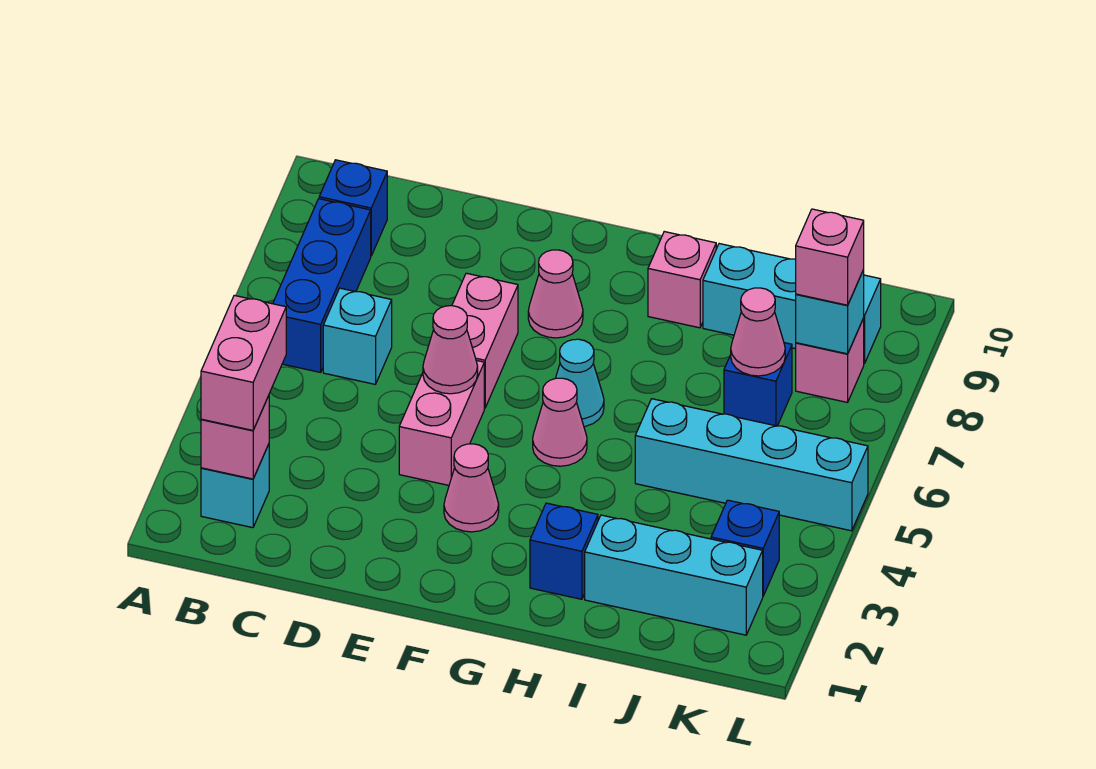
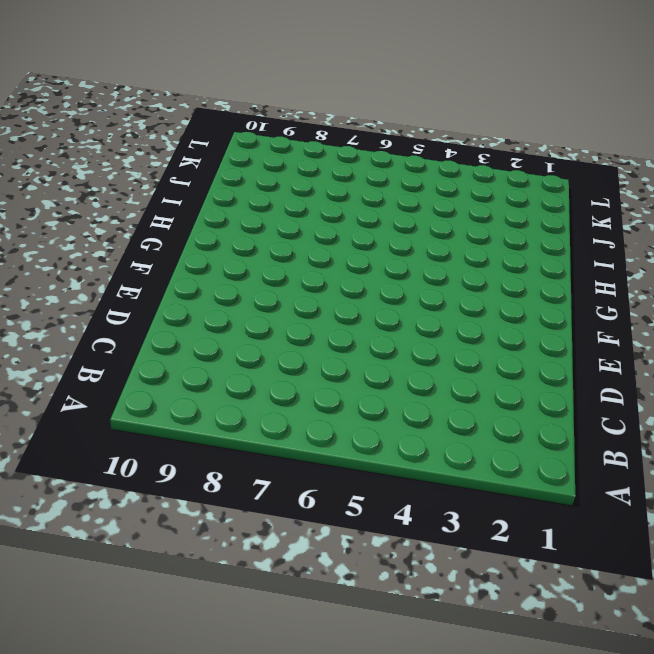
none -> cyan brick B2 level 1
none -> blue brick B6:B8 level 1
none -> blue brick B9 level 1

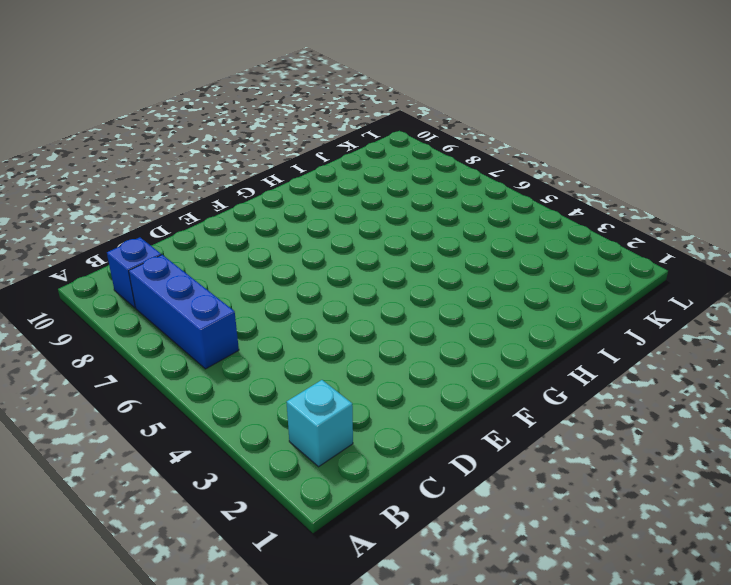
none -> cyan brick C6 level 1
none -> pink brick E4:E5 level 1
none -> pink brick E6:E7 level 1

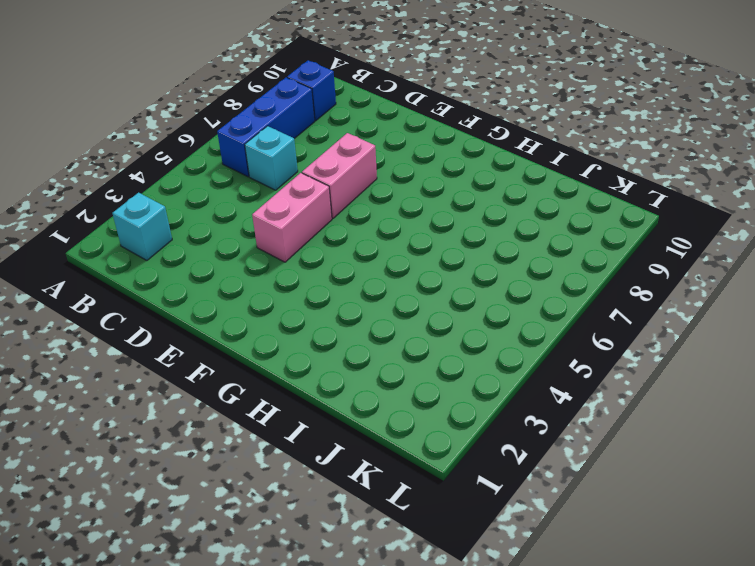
none -> pink cone F3 level 1
none -> pink cone F8 level 1
none -> pink cone G5 level 1

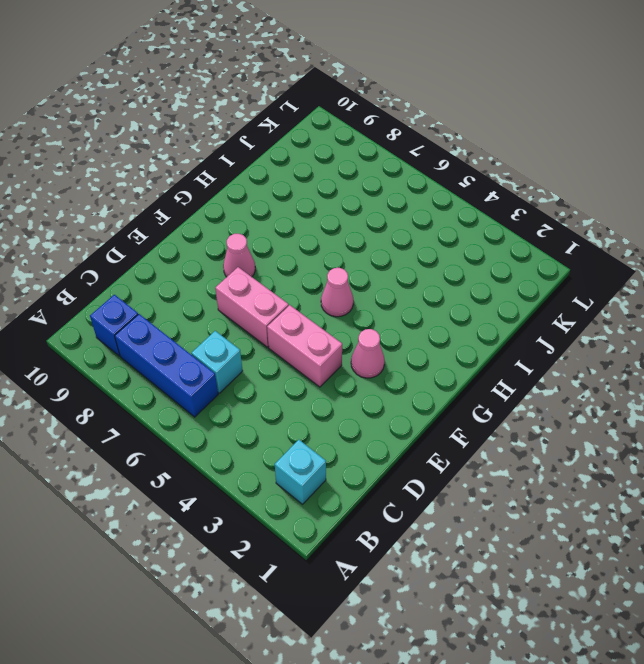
none -> cyan cone G6 level 1
none -> blue brick H2 level 1
none -> pink brick H9 level 1

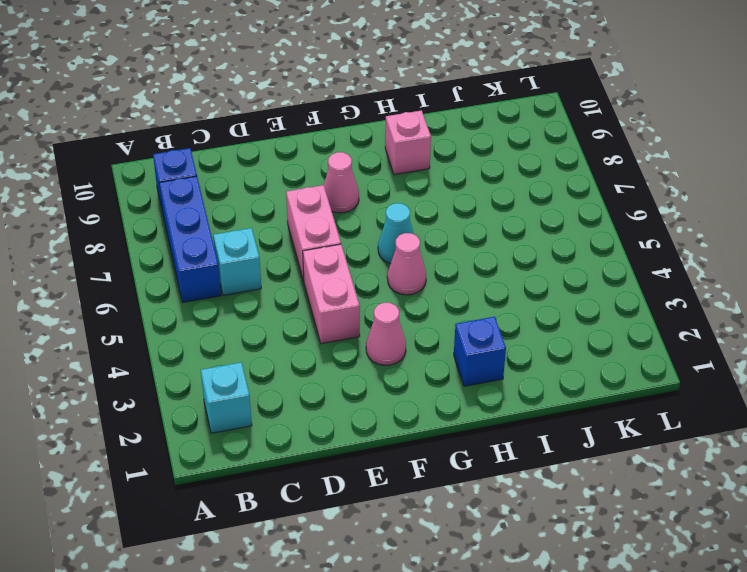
none -> cyan brick I2:K2 level 1
none -> cyan brick I5:L5 level 1
none -> cyan brick I9:K9 level 1

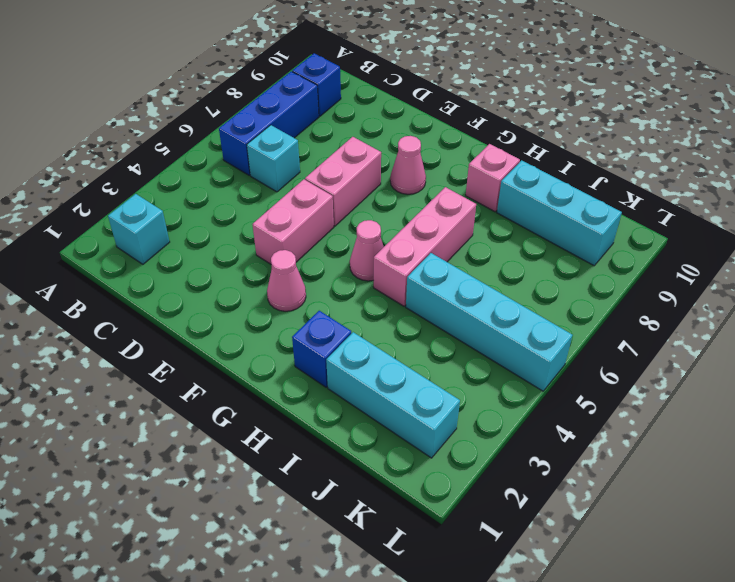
pink brick H5:H7 level 1 -> none
none -> cyan cone G6 level 1
none -> blue brick J7 level 1
none -> blue brick K3 level 1

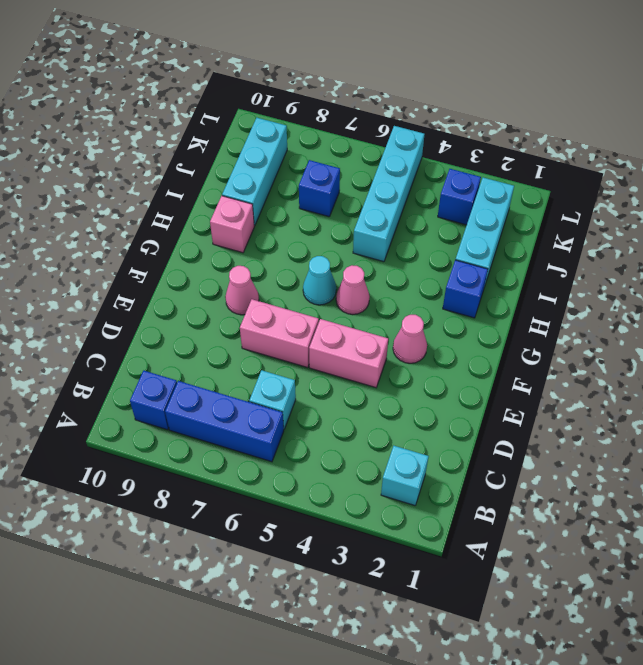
none -> pink brick K8 level 1
none -> pink brick B2 level 2
none -> pink cone E5 level 2

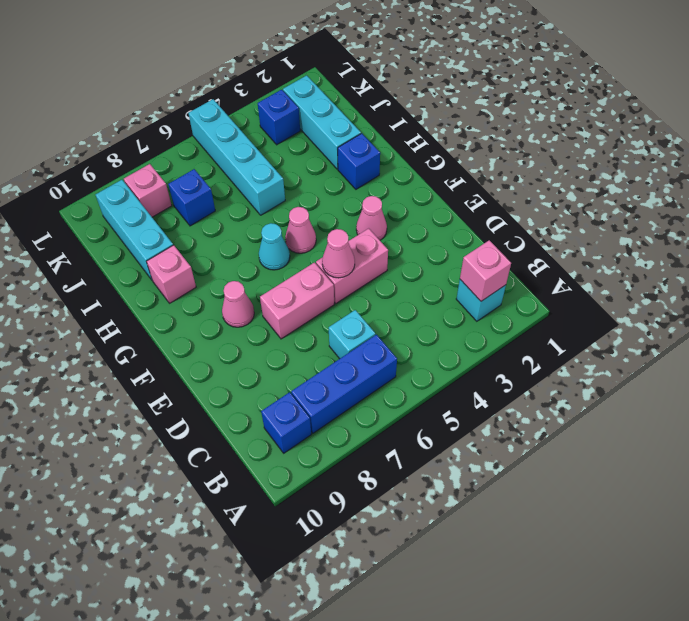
none -> pink cone J7 level 2
none -> cyan brick K8 level 2
none -> pink brick B2:B3 level 3

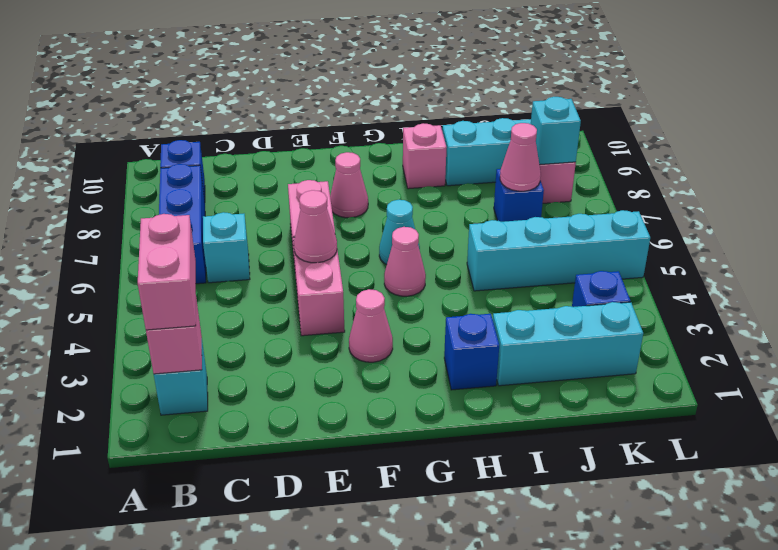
none -> pink brick K8 level 3

